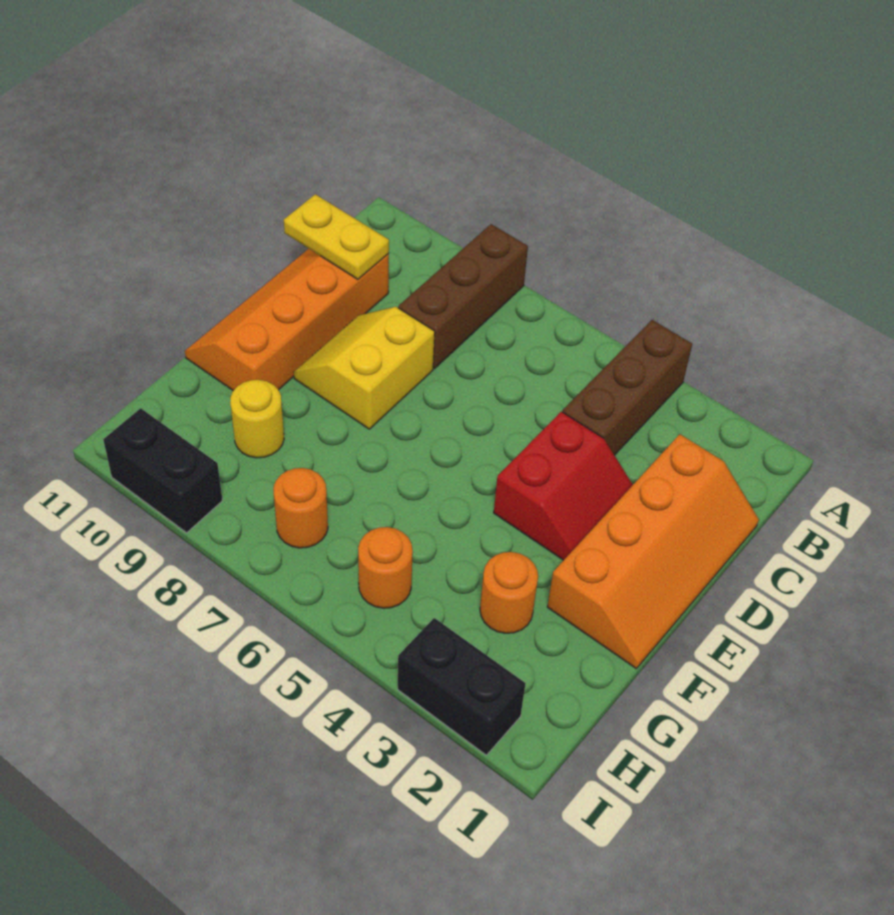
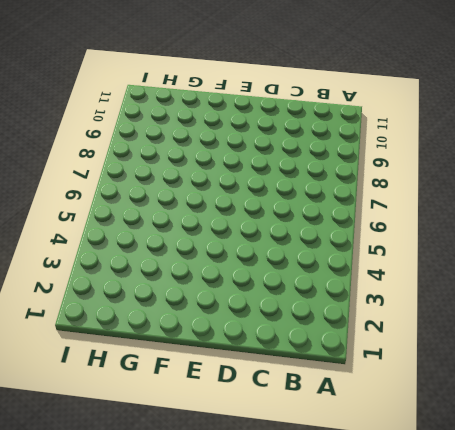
none -> brown brick A4:C4 level 1
none -> brown brick A8:C8 level 1
none -> orange slope C1:F2 level 1 top 2

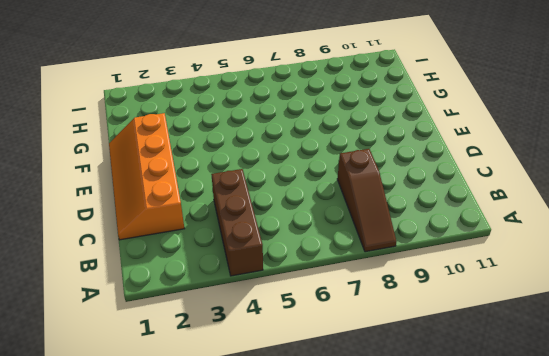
brown slope A8:C8 level 1 top C -> brown brick A8:C8 level 1
none -> orange slope C10:F11 level 1 top 10
none -> red slope D3:E4 level 1 top 4
none -> yellow slope D8:E9 level 1 top 8

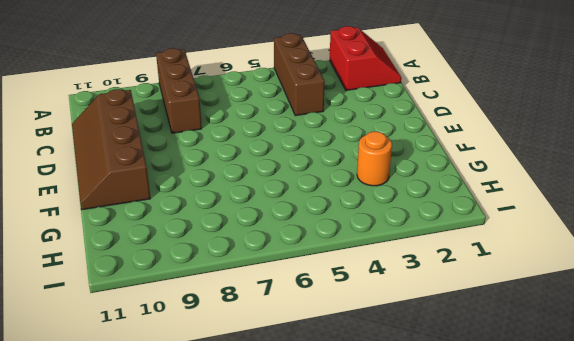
red slope A1:B2 level 1 top 2 -> red slope D3:E4 level 1 top 4
brown slope C10:F11 level 1 top 10 -> orange slope C10:F11 level 1 top 10
none -> orange slope C1:F2 level 1 top 2
none -> yellow slope D8:E9 level 1 top 8
none -> yellow round brick G9 level 1

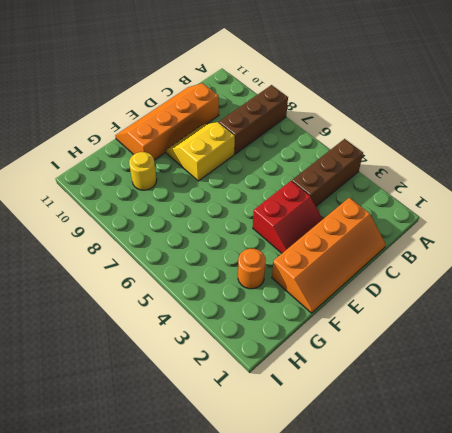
none -> orange round brick H5 level 1
none -> orange round brick H7 level 1
none -> black brick I2:I3 level 1

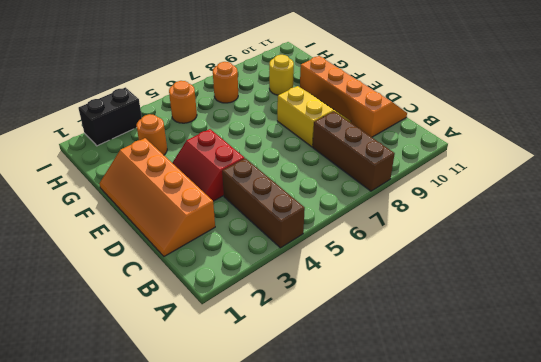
none -> black brick I9:I10 level 1
none -> yellow plate C10:C11 level 2

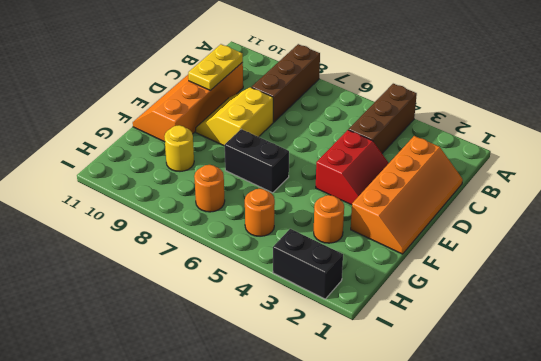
yellow plate C10:D10 level 2 -> yellow plate C10:C11 level 2
black brick F6:F7 level 1 -> black brick I9:I10 level 1

